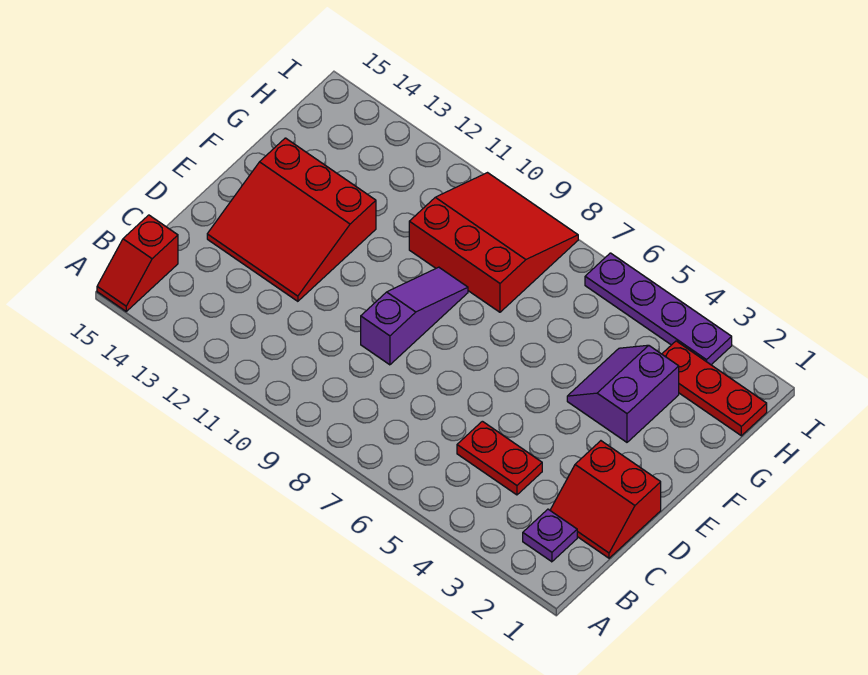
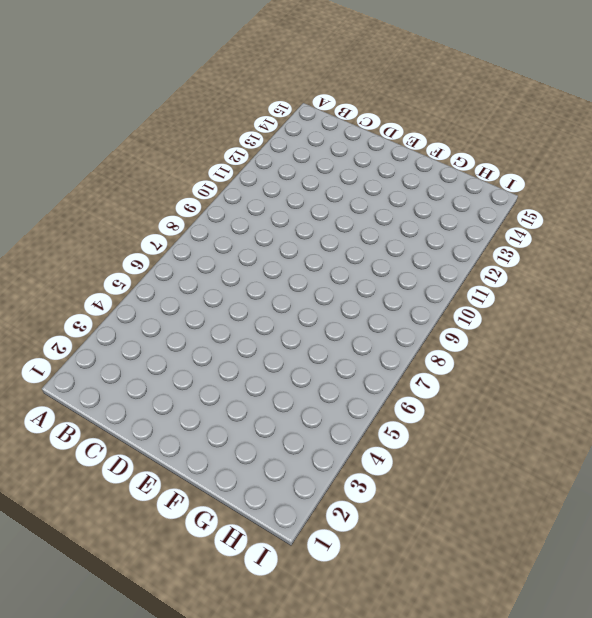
none -> red slope A15:B15 level 1 top B
none -> purple plate B2 level 1

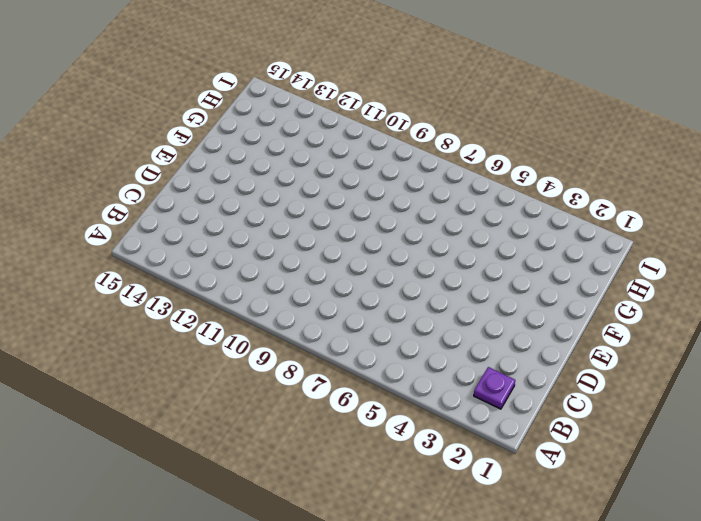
none -> red slope A15:B15 level 1 top B
none -> red slope C1:D2 level 1 top D

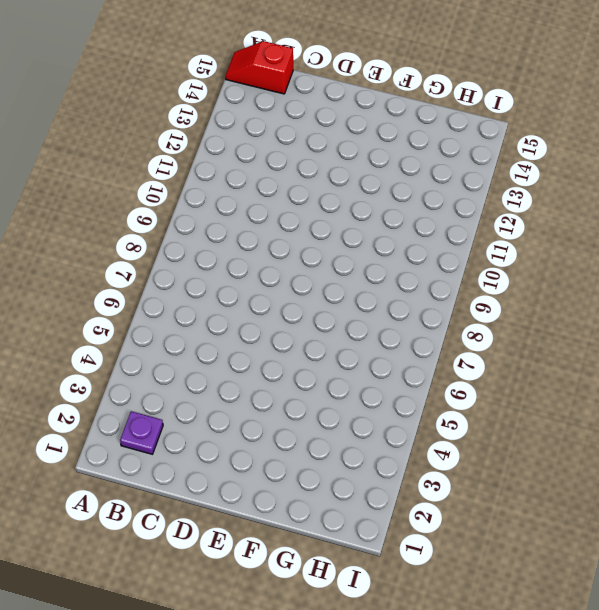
none -> red slope C1:D2 level 1 top D
none -> red plate C4:C5 level 1

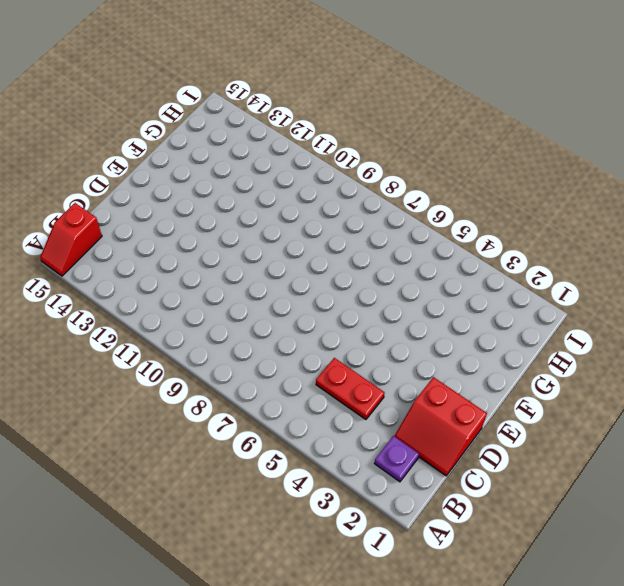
none -> purple slope D9:F9 level 1 top D
none -> red slope D12:F14 level 1 top F

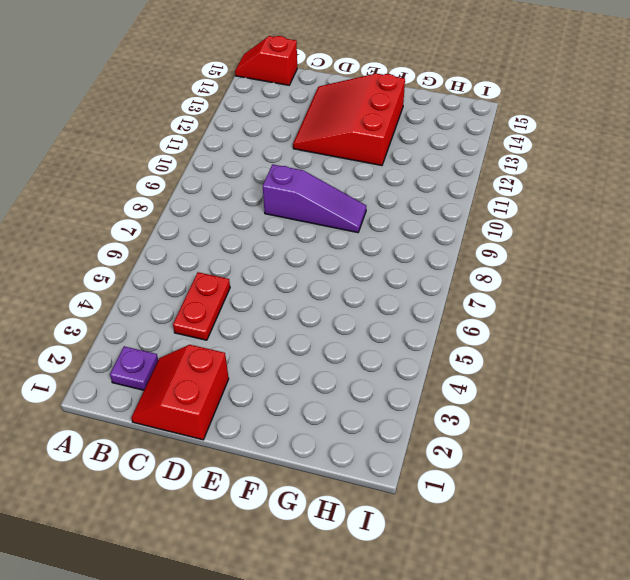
none -> purple slope F3:G4 level 1 top 3
none -> red slope G8:I10 level 1 top G

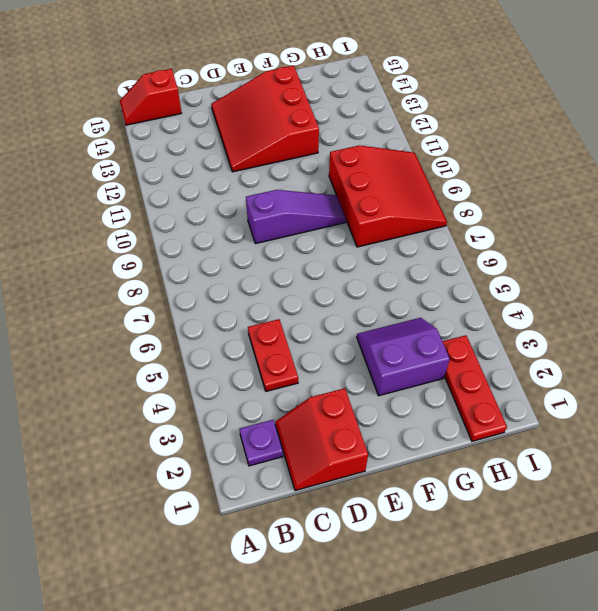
none -> purple plate I3:I6 level 1

